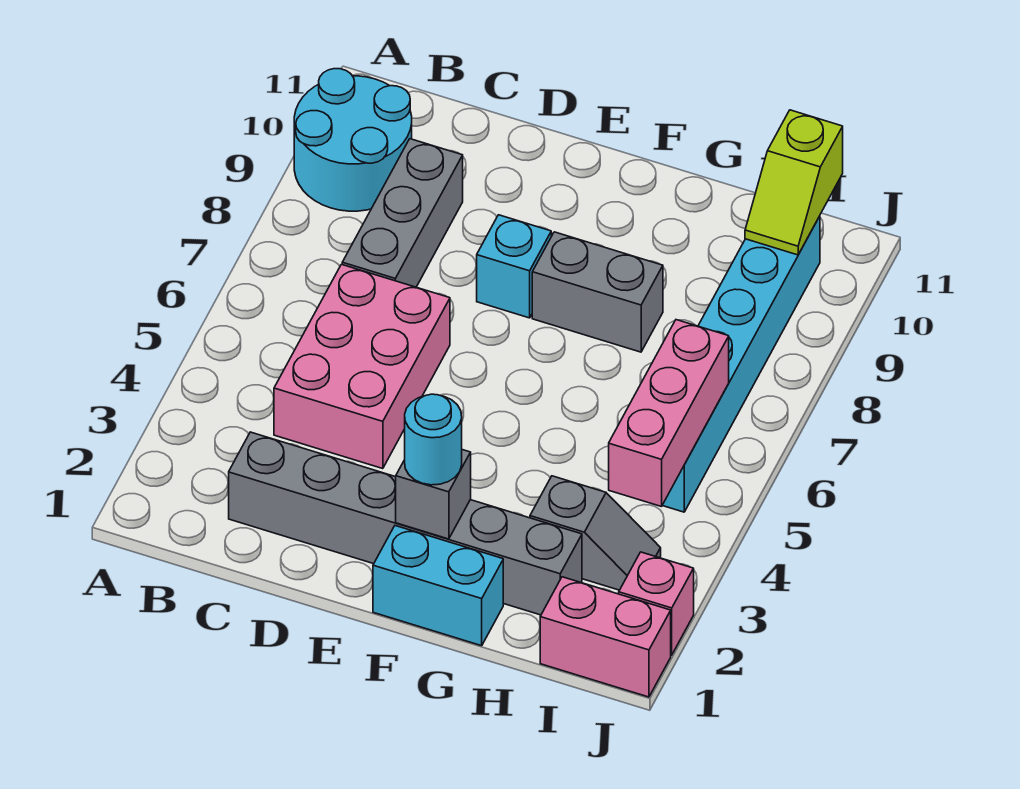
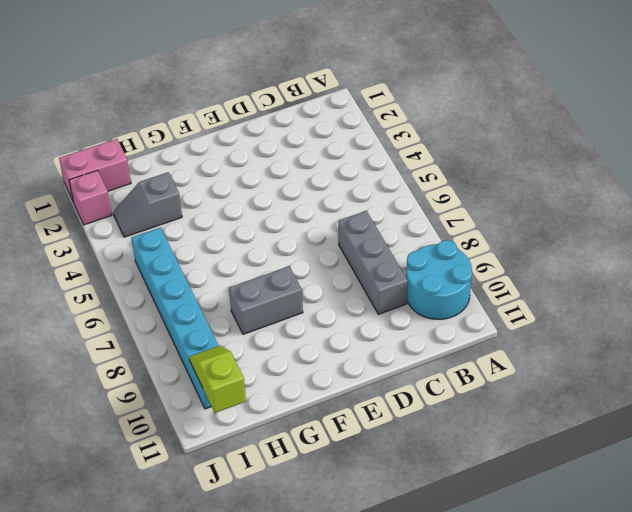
none -> grey brick C2:H2 level 1
none -> pink brick C4:D6 level 1
none -> cyan brick E8 level 1

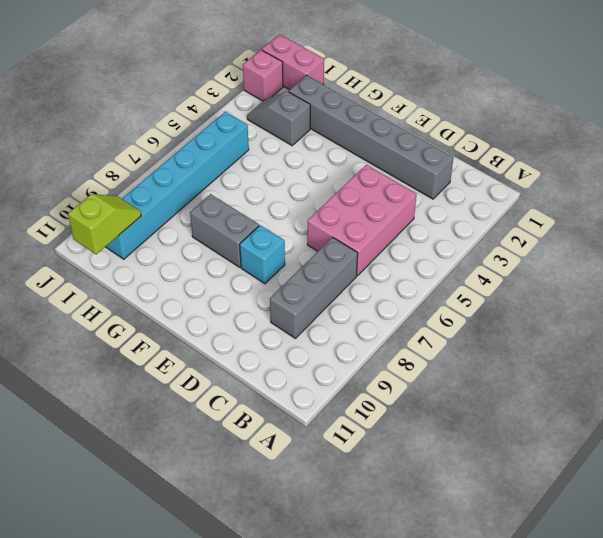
none -> cyan round brick A9:B10 level 1
none -> cyan brick F1:G1 level 1
none -> grey brick F2 level 2

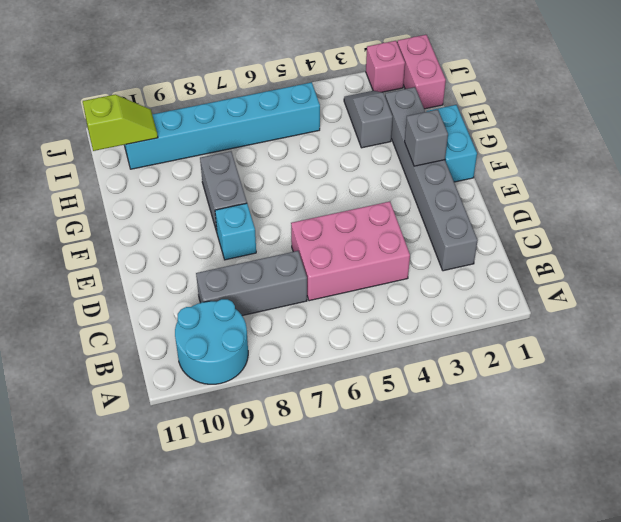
none -> pink brick I4:I6 level 2
none -> cyan round brick F2 level 3

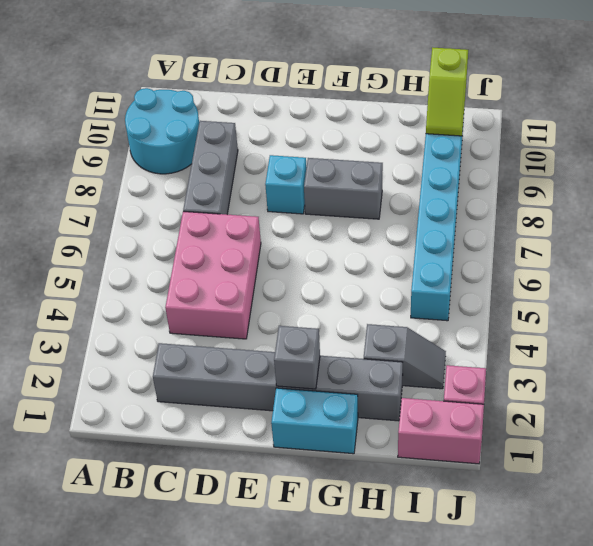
none -> pink brick I4:I6 level 2
none -> cyan round brick F2 level 3

